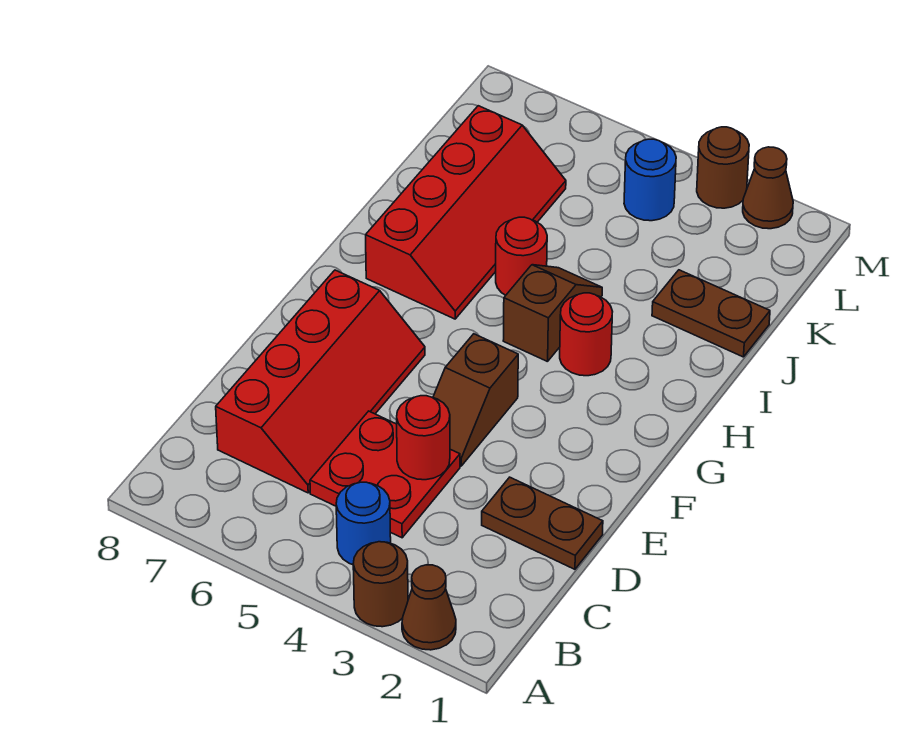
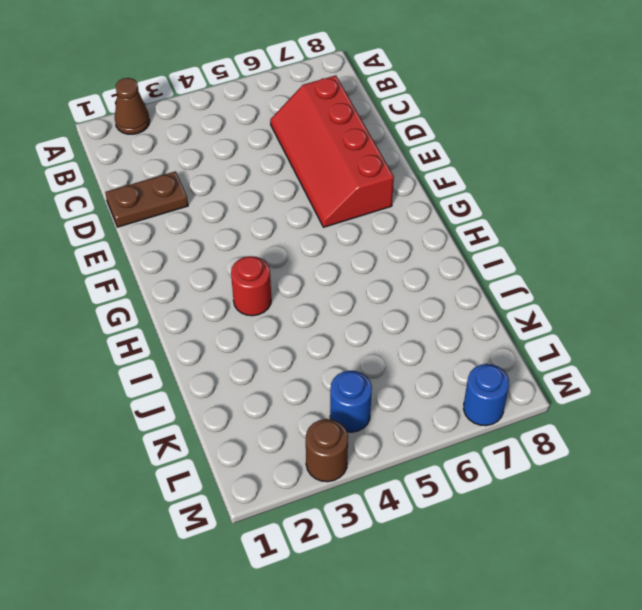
blue round brick M7 level 1 -> blue round brick B4 level 1
none -> brown round brick A3 level 1
none -> red plate C4:D5 level 1
none -> brown slope E4:F4 level 1 top F

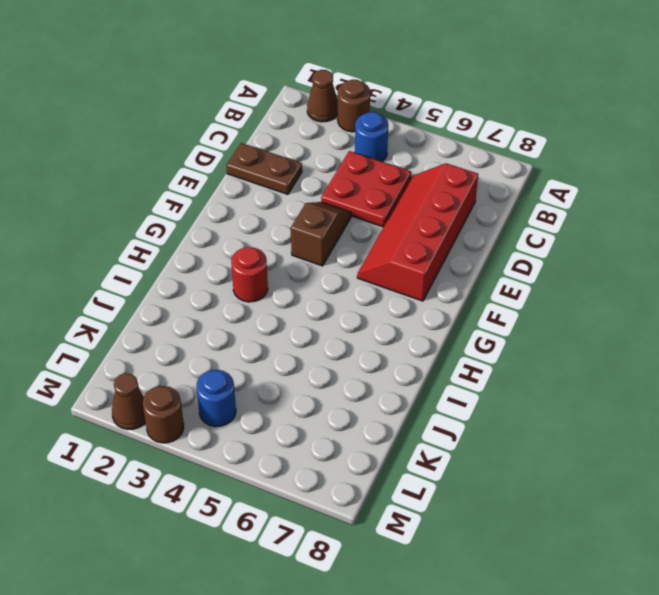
none -> brown slope H4:I4 level 1 top H
none -> red slope H6:K7 level 1 top 7
none -> red round brick I5 level 1

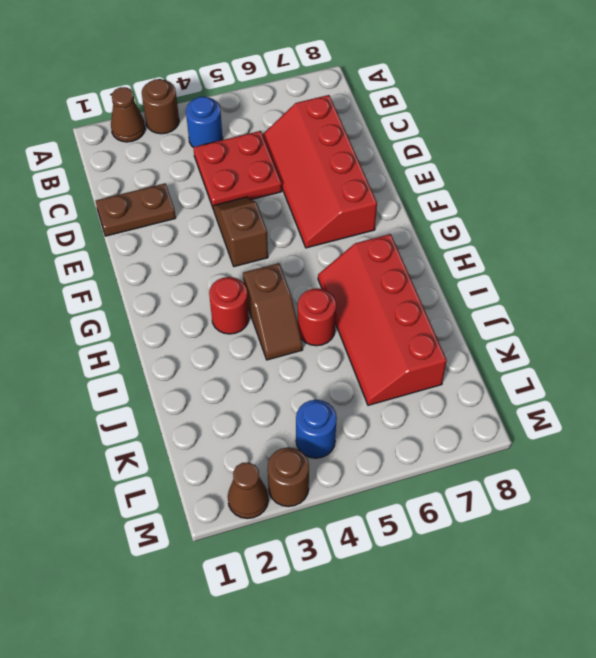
none -> brown plate J1:J2 level 1
none -> red round brick D4 level 2

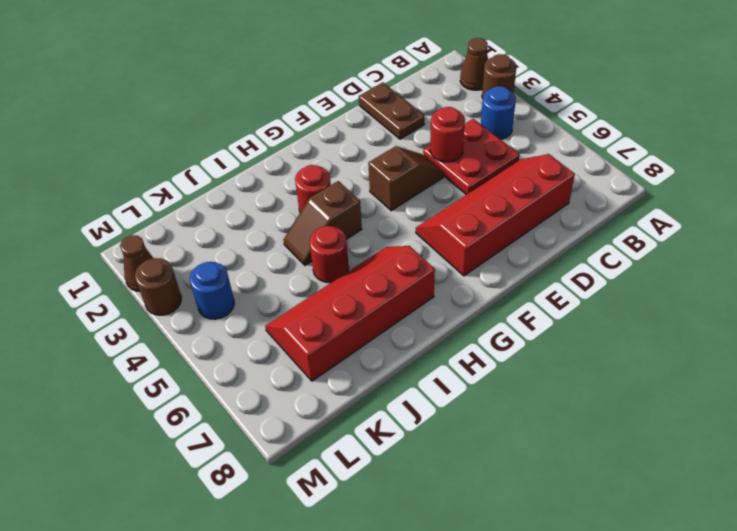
none -> brown plate J1:J2 level 1

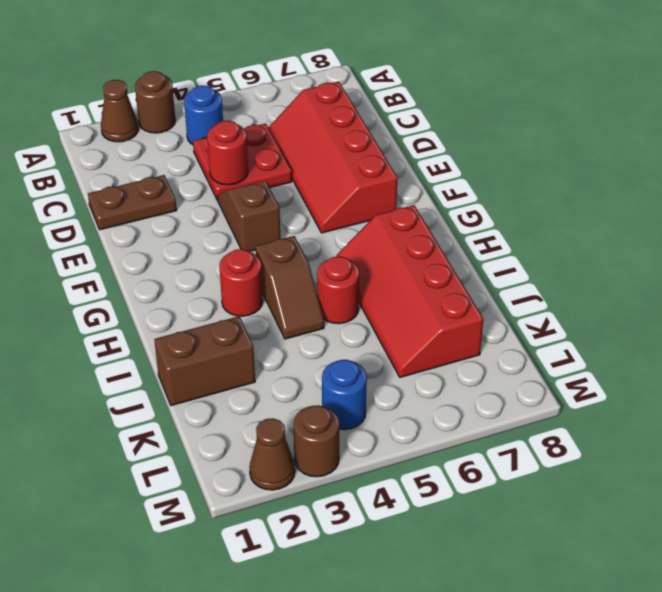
brown brick J1:J2 level 1 -> brown plate J1:J2 level 1

